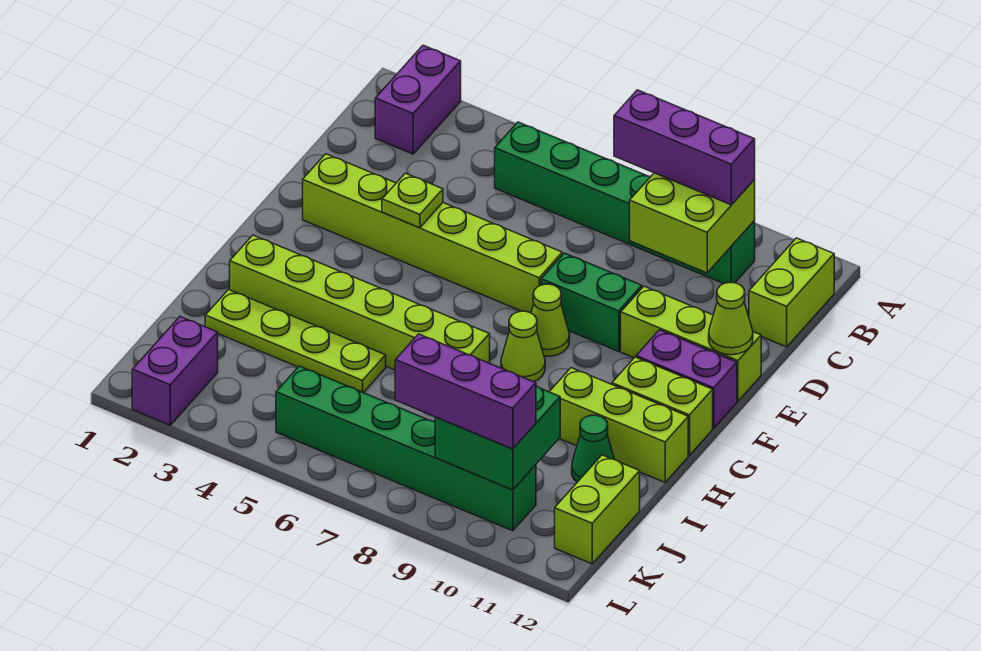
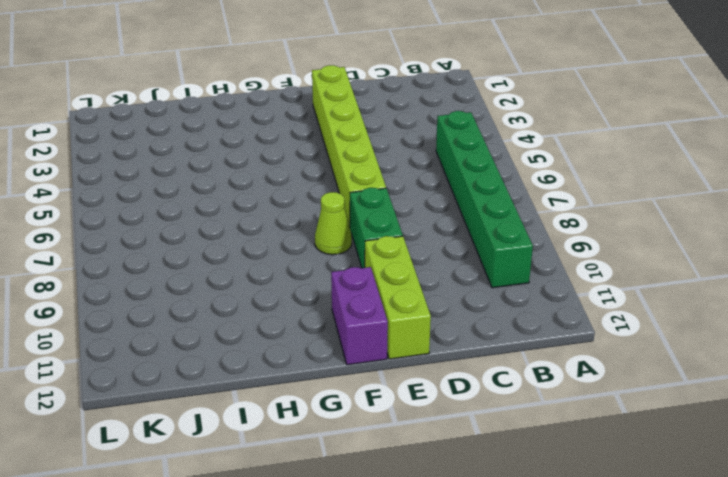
none -> purple brick A2:B2 level 1
none -> lime brick B12:C12 level 1
none -> lime cone G8 level 1

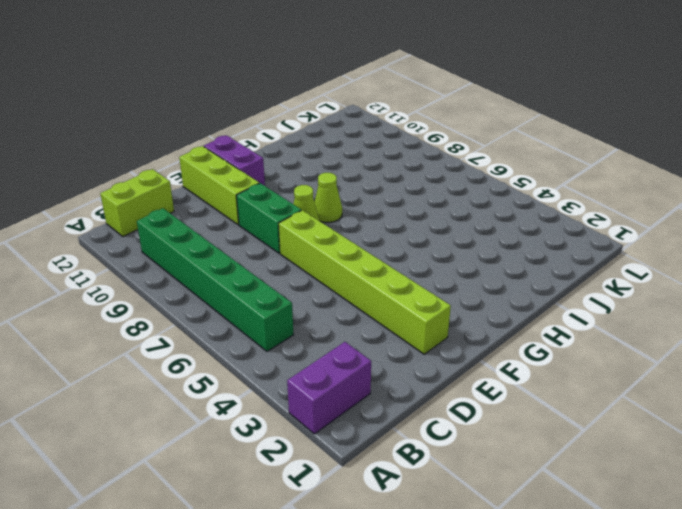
none -> lime brick G11:G12 level 1
none -> lime brick H2:H7 level 1
none -> lime brick H10:H12 level 1

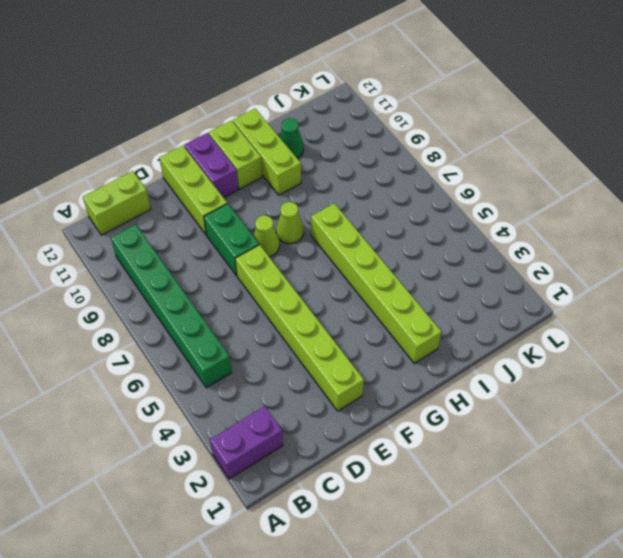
none -> lime plate I2:I5 level 1
none -> lime brick J12:K12 level 1
none -> purple brick K2:L2 level 1

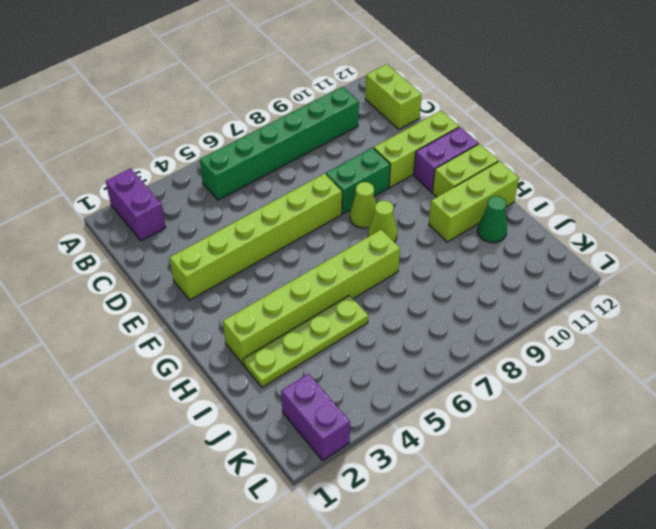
none -> lime brick J12:K12 level 1
none -> green brick K5:K10 level 1
none -> lime brick B9:C10 level 2

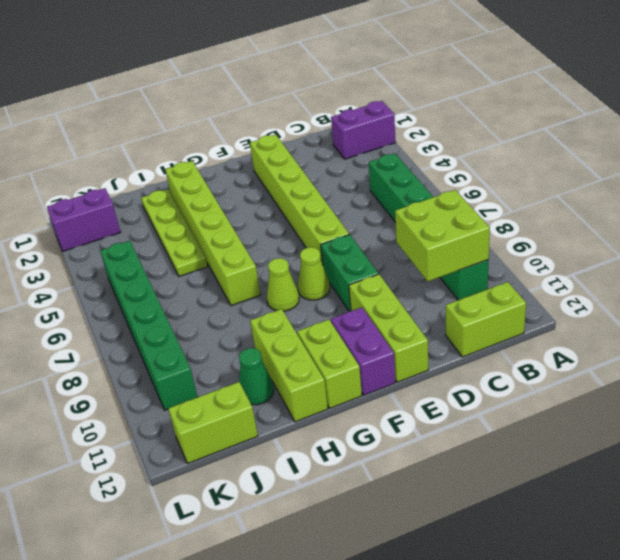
none -> lime plate E4 level 2
none -> lime cone E12 level 2
none -> green brick J9:K10 level 2

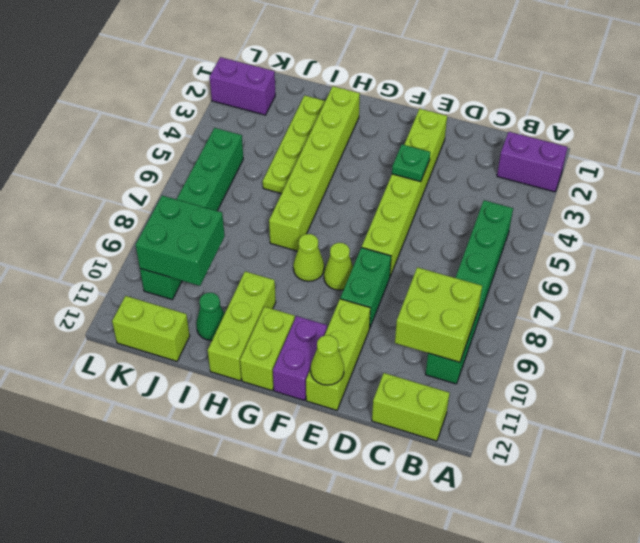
green plate E4 level 2 -> lime plate E4 level 2
none -> purple brick B8:B10 level 3
none -> purple brick K8:K10 level 3

